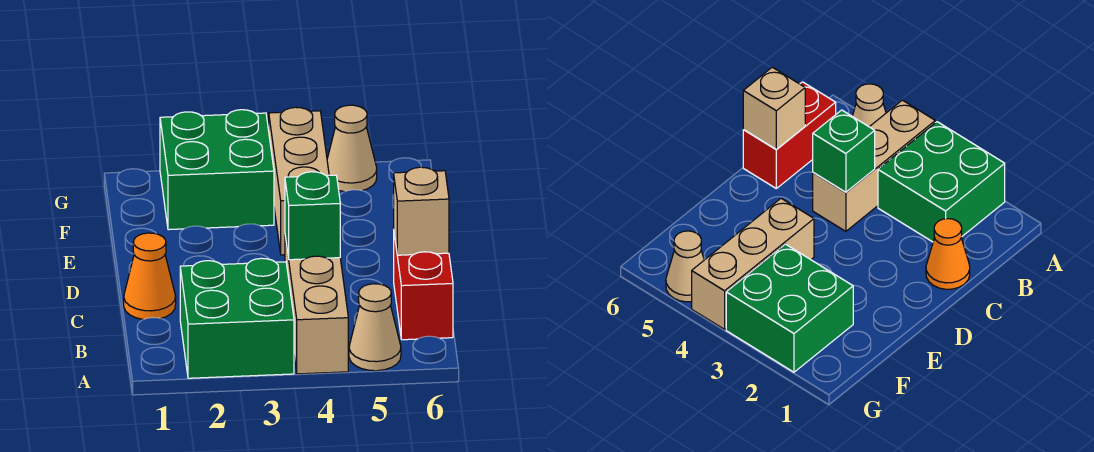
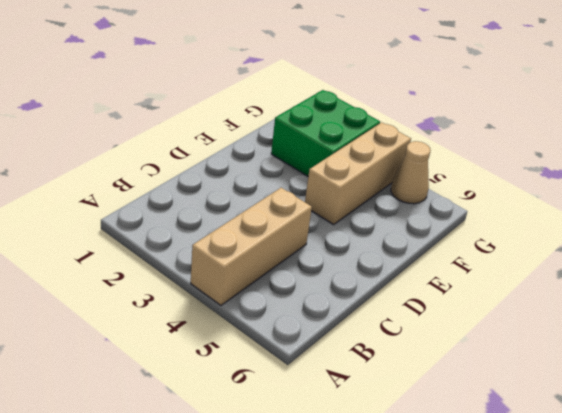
none -> green brick A2:B3 level 1
none -> tan cone A5 level 1

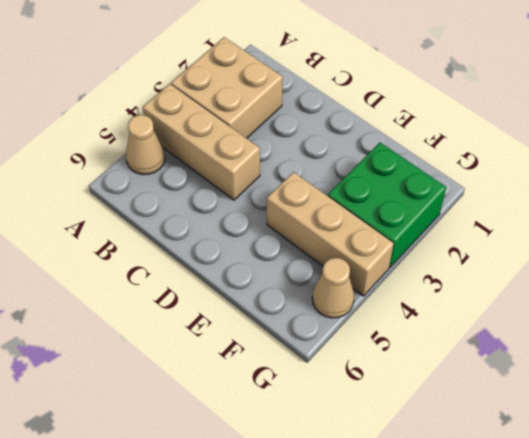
tan brick A2:B3 level 1 -> green brick A2:B3 level 1
none -> red brick B6:C6 level 1
none -> orange cone C1 level 1

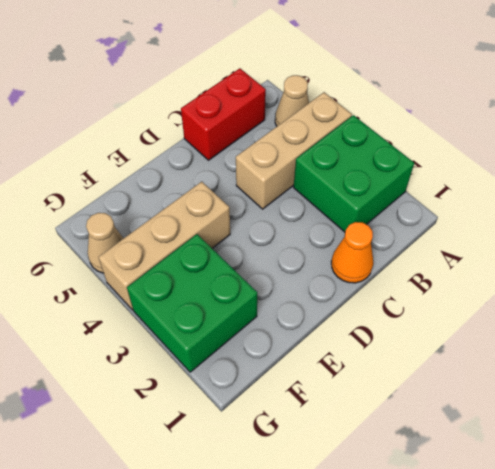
none -> green brick C4 level 2
none -> tan brick C6 level 2

